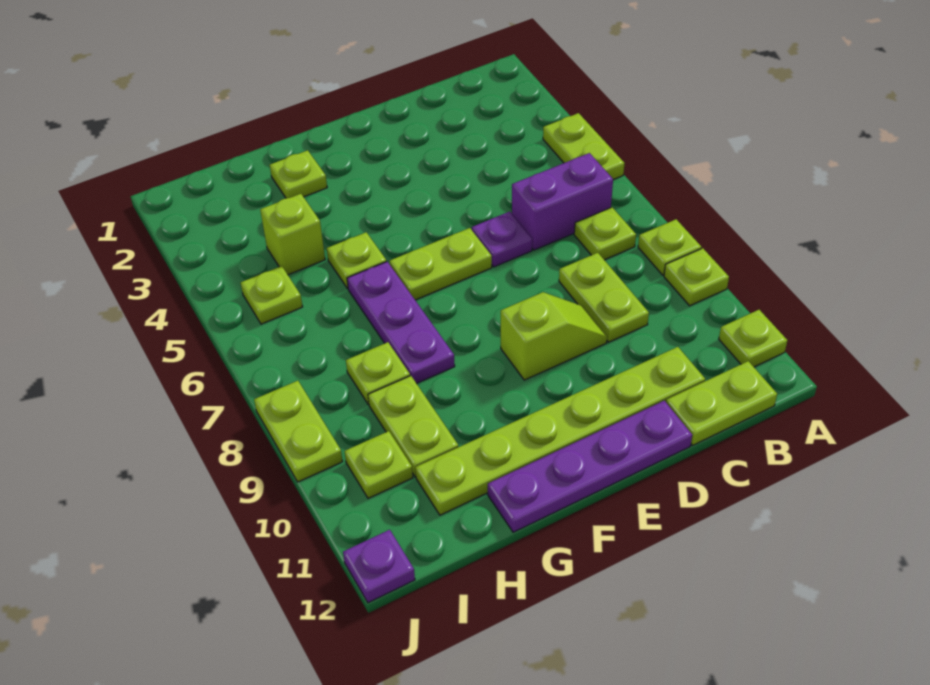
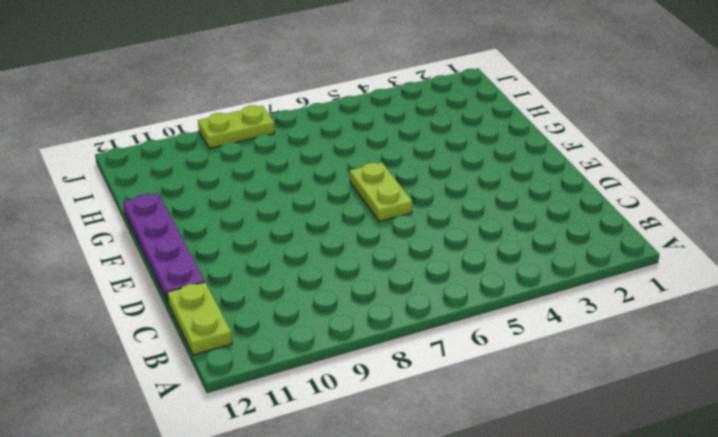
none -> lime plate A4:A5 level 1
none -> lime plate A8 level 1
none -> lime plate A9 level 1

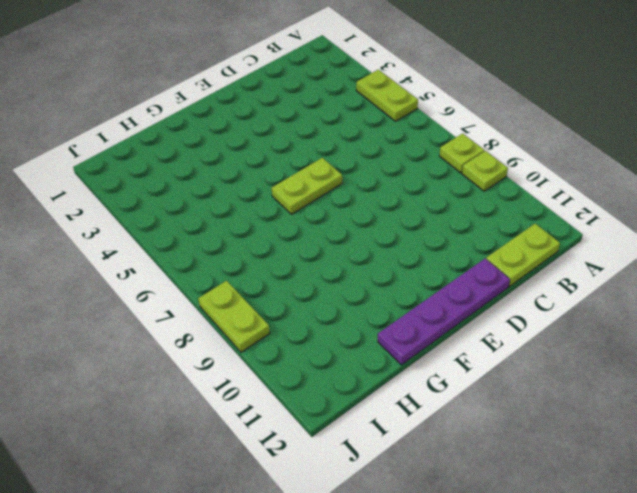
none -> lime plate A11 level 1
none -> purple brick B6:C6 level 1
none -> lime plate B7 level 1

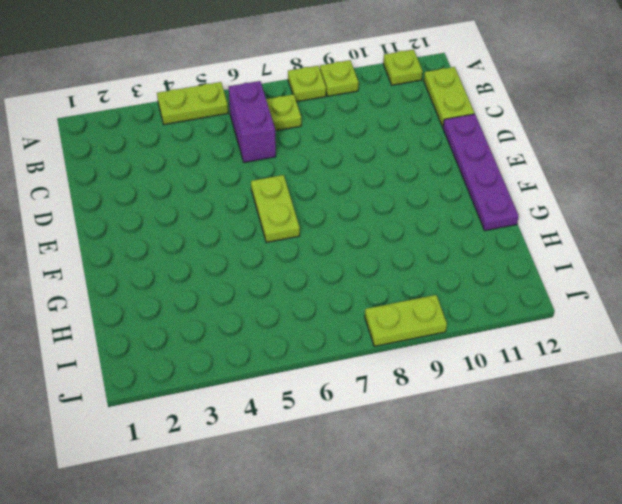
none -> lime plate C8:C9 level 1
none -> lime plate C11:H11 level 1
none -> purple plate D6 level 1

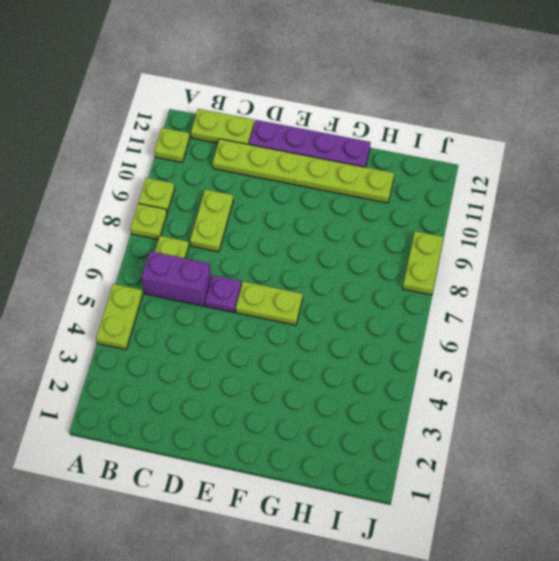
none -> lime slope D9:E9 level 1 top E
none -> lime plate G2 level 1
none -> lime plate G5 level 1

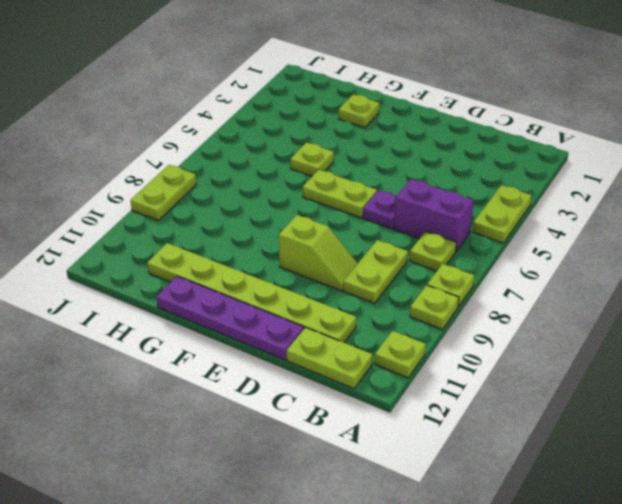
none -> purple plate G6:G8 level 1
none -> lime brick H4 level 1
none -> lime plate H8 level 1

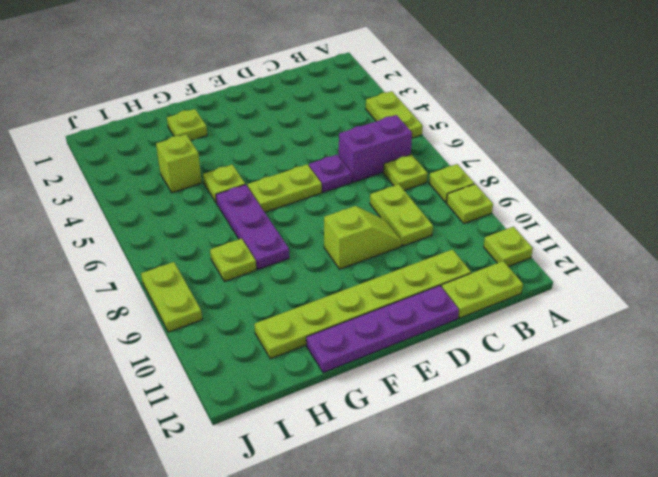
none -> lime plate H9:H10 level 1
none -> lime plate I5 level 1
none -> lime plate I10 level 1

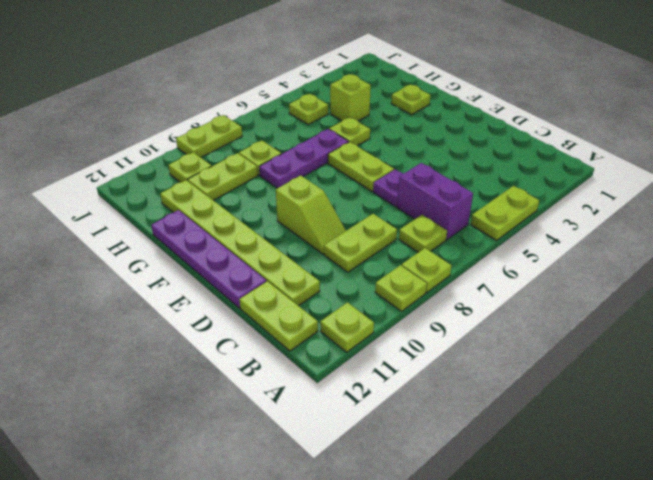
none -> purple plate J12 level 1

